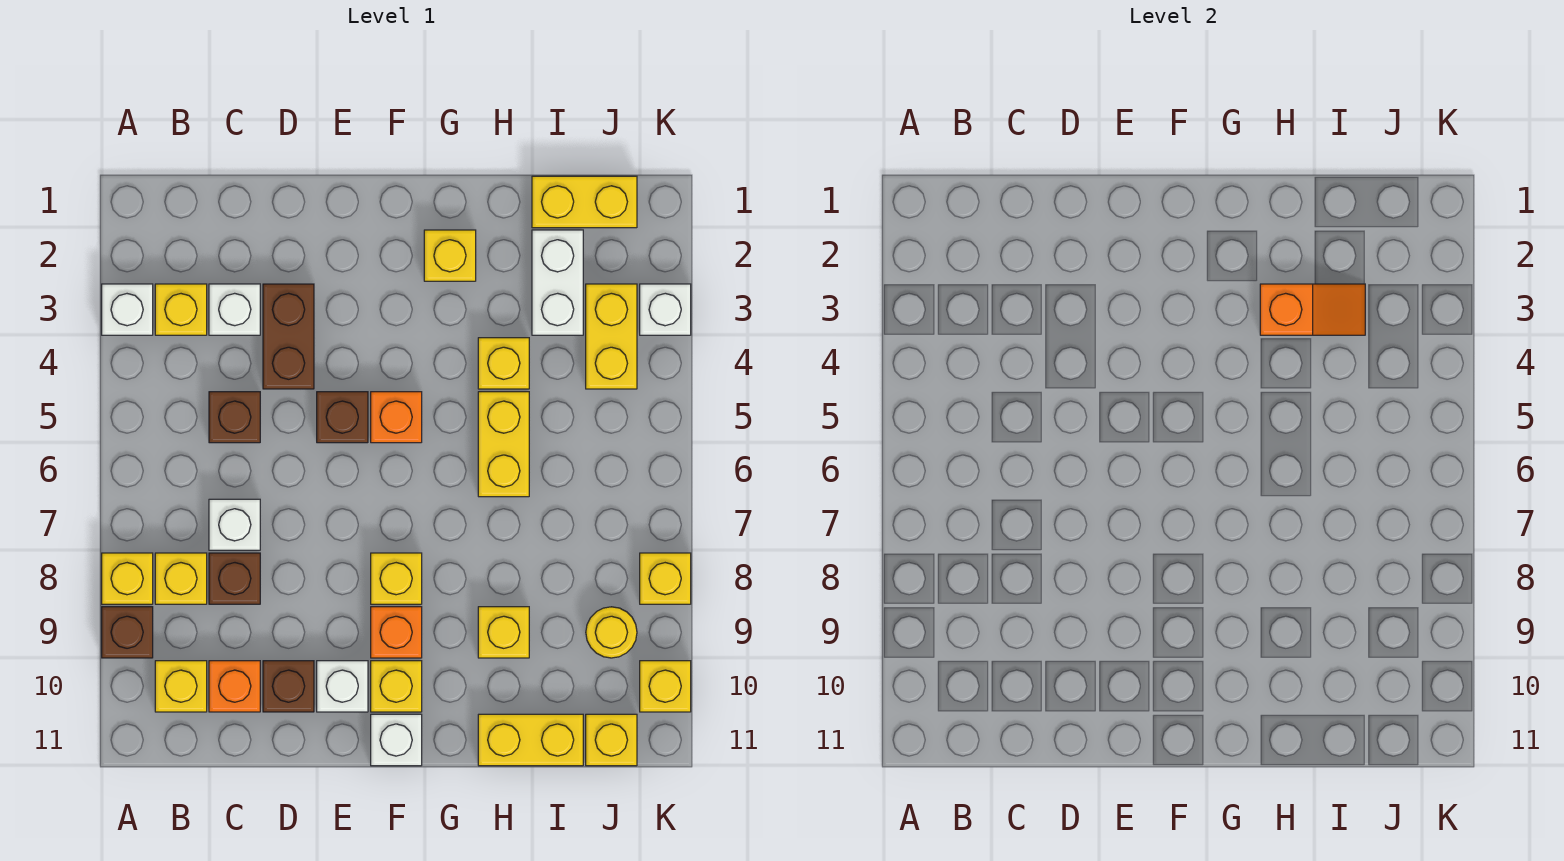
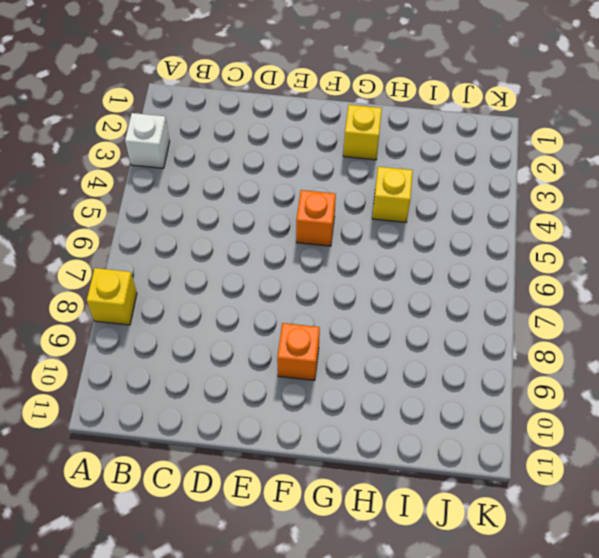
none -> brown brick A9 level 1
none -> yellow brick B3 level 1
none -> yellow brick B8 level 1
none -> yellow brick B10 level 1

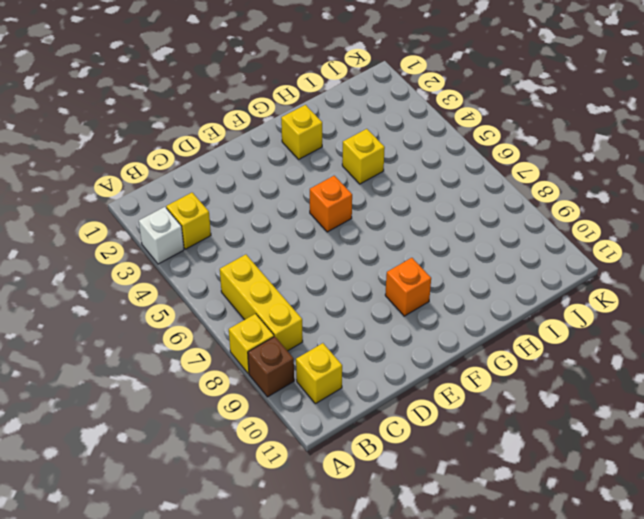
yellow brick B6:B8 level 1 -> yellow brick B8 level 1
none -> white brick C3 level 1
none -> brown brick C5 level 1
none -> white brick C7 level 1
none -> brown brick C8 level 1

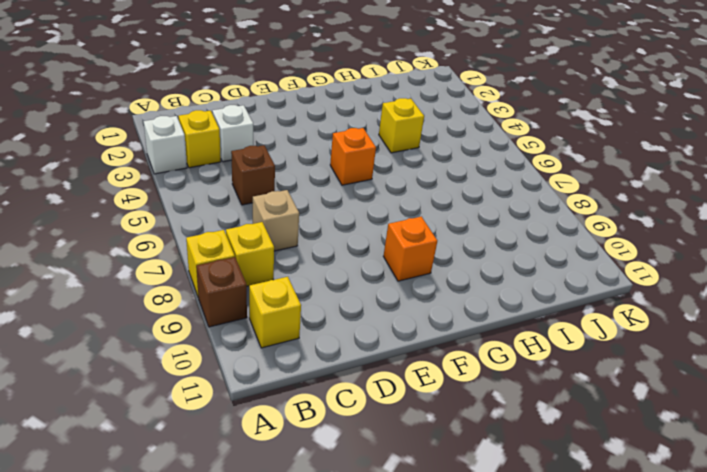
tan brick C7 level 1 -> white brick C7 level 1
none -> brown brick C8 level 1
none -> orange brick C10 level 1
none -> brown brick D3:D4 level 1
none -> brown brick D10 level 1

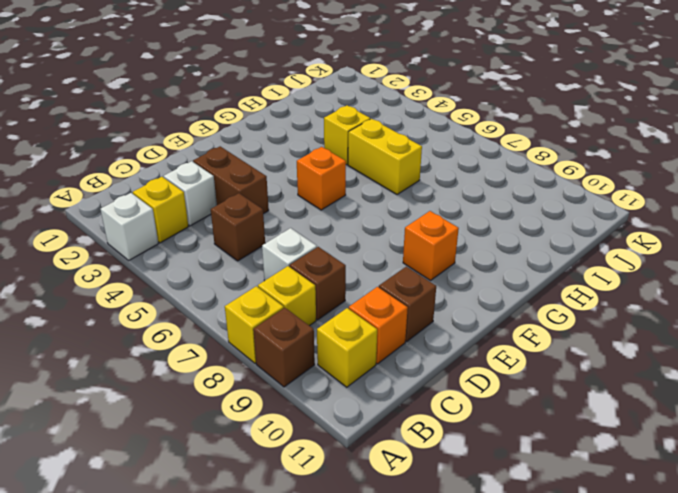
none -> brown brick E5 level 1
none -> white brick E10 level 1
none -> yellow brick F8 level 1
none -> yellow brick F10 level 1

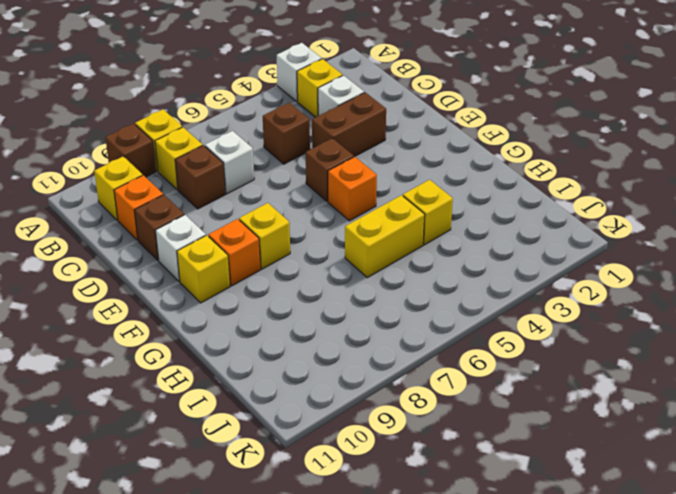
none -> white brick F11 level 1
none -> yellow brick G2 level 1
none -> yellow brick H9 level 1
none -> yellow brick H11:I11 level 1

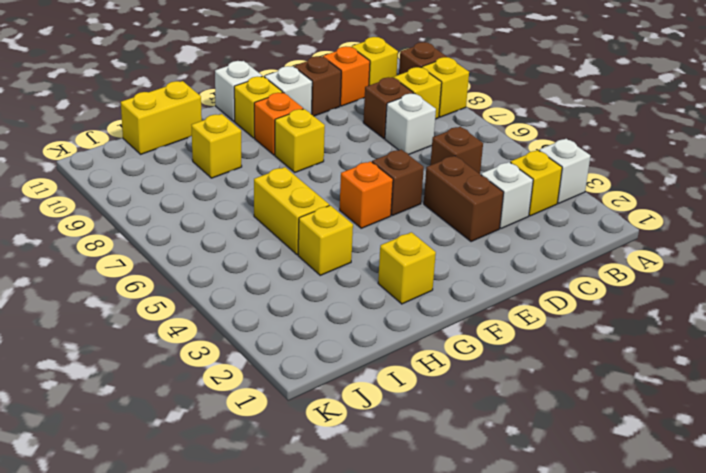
none -> yellow brick I1:J1 level 1
none -> white brick I2:I3 level 1
none -> yellow brick J3:J4 level 1
none -> yellow round brick J9 level 1

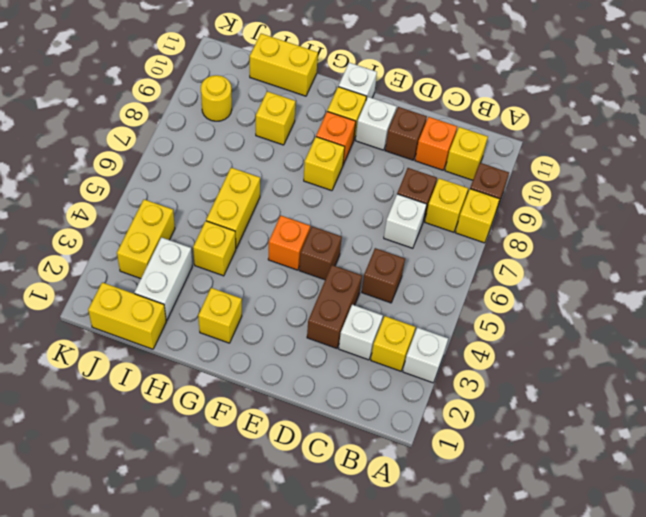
none -> yellow brick J11 level 1
none -> white brick K3 level 1
none -> yellow brick K8 level 1
none -> yellow brick K10 level 1

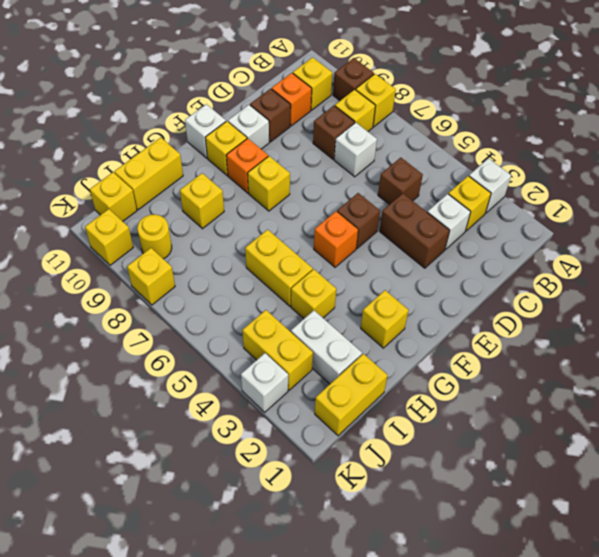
none -> orange slope H3:I3 level 2 top H

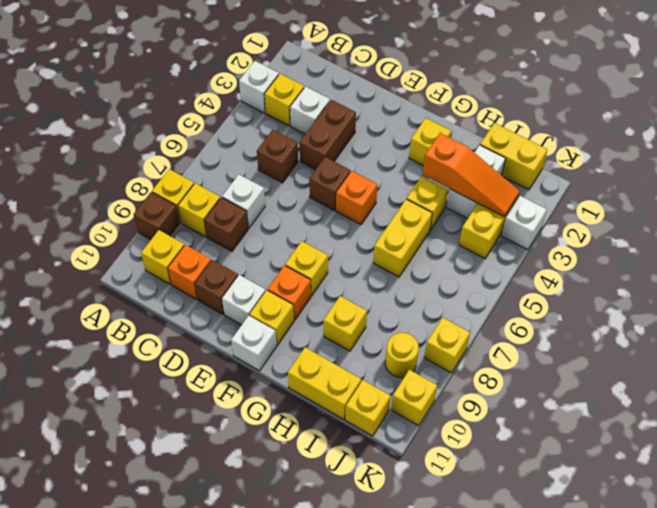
orange slope H3:J3 level 2 top H -> orange slope H3:I3 level 2 top H

